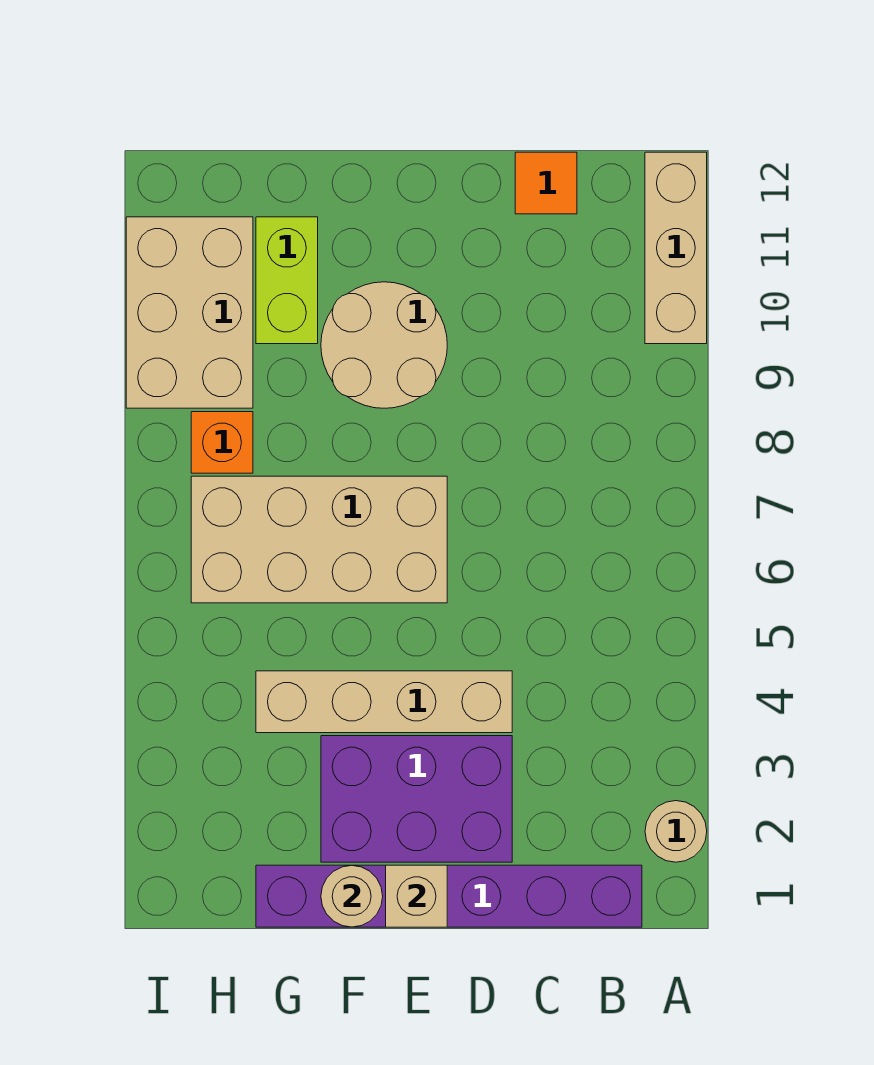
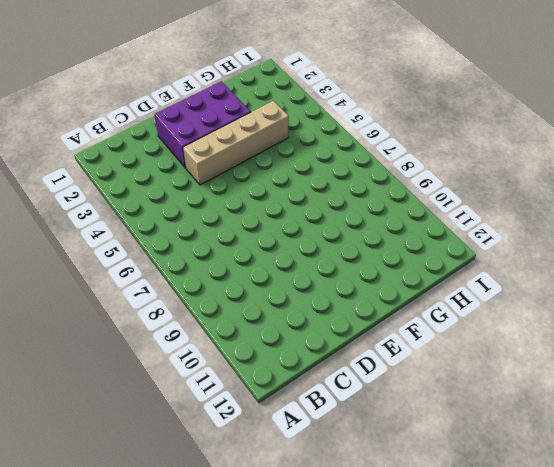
none -> tan round brick A2 level 1
none -> tan brick A10:A12 level 1
none -> purple brick B1:G1 level 1

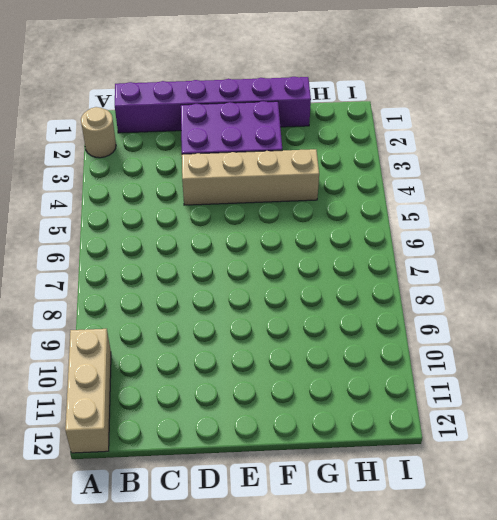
none -> orange tile C12 level 1
none -> tan brick E6:H7 level 1
none -> tan round brick E9:F10 level 1

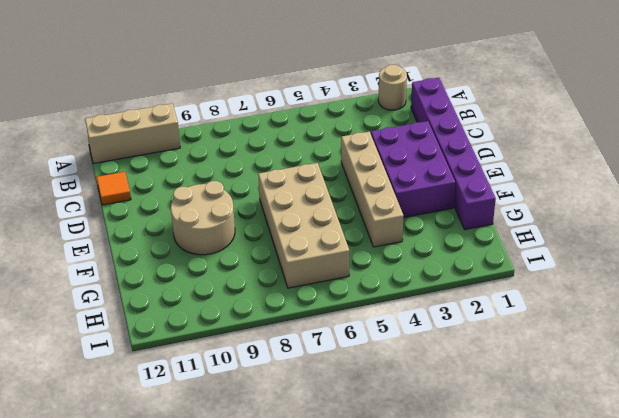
none -> lime brick G10:G11 level 1
none -> orange brick H8 level 1
none -> tan brick H9:I11 level 1

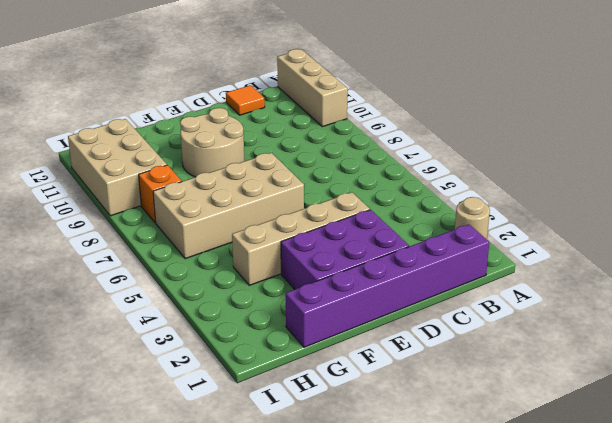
none -> lime brick G10:G11 level 1
none -> tan brick E1 level 2
none -> tan round brick F1 level 2

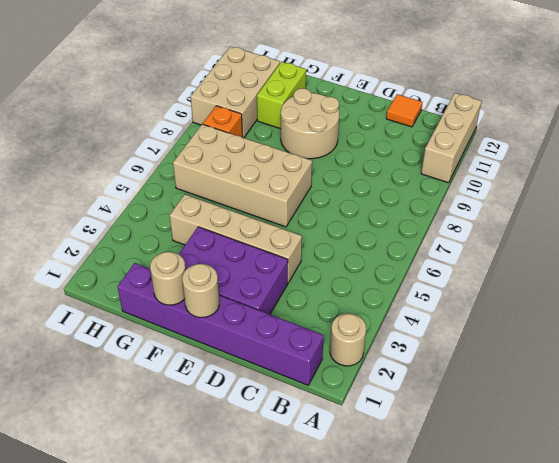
tan round brick E1 level 2 -> tan brick E1 level 2

